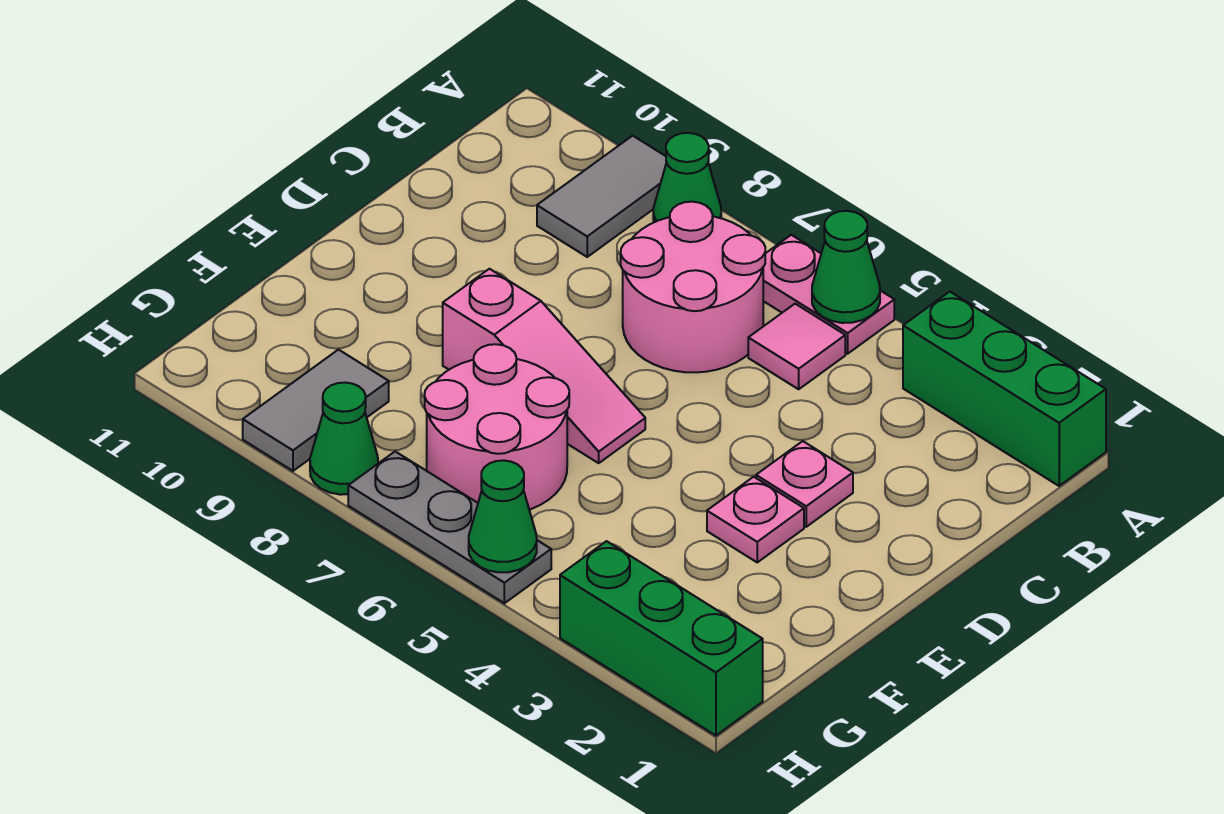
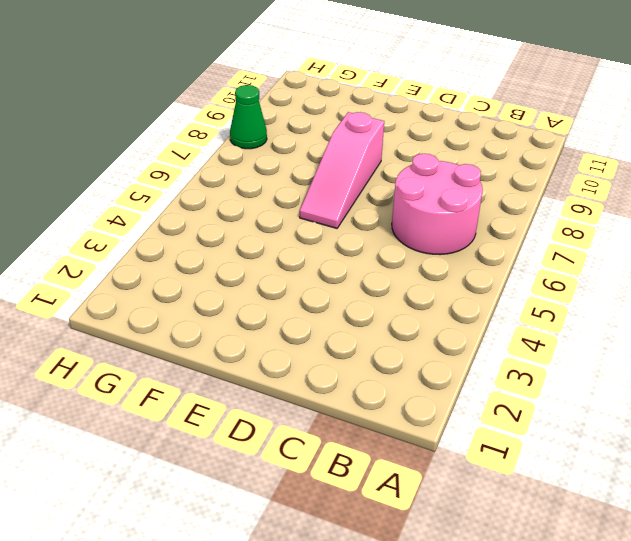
none -> green brick A1:A3 level 1
none -> pink plate A5:A6 level 1
none -> green cone A8 level 1

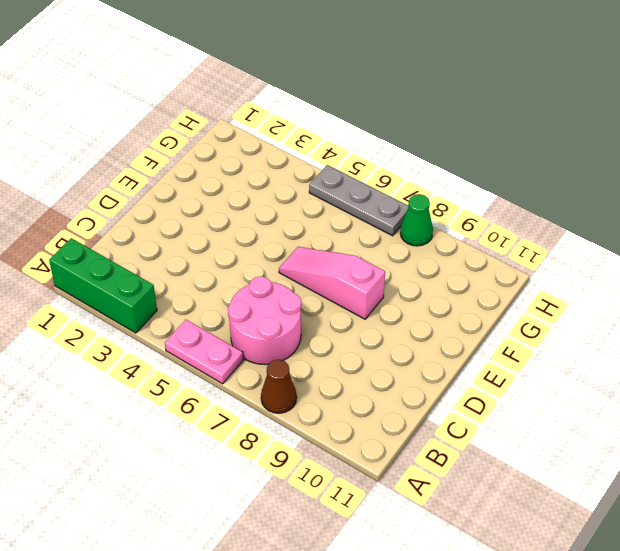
brown cone A8 level 1 -> green cone A8 level 1
none -> grey tile A9:B9 level 1
none -> pink tile B5 level 1
none -> pink plate D3 level 1

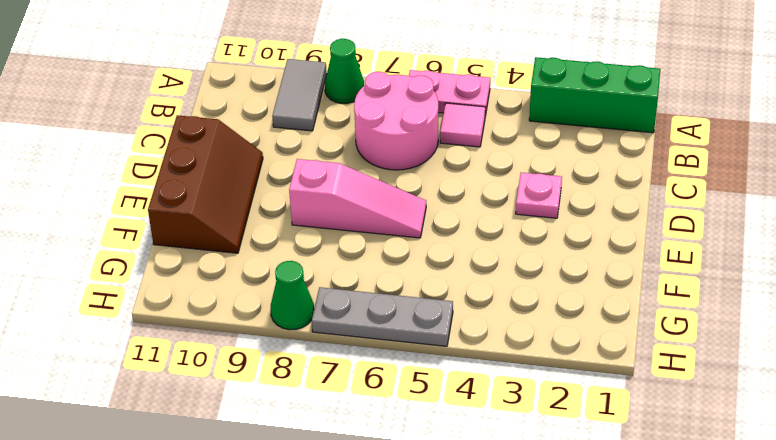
brown slope D10:F11 level 1 top 11 -> none
none -> pink plate E3 level 1
none -> pink round brick F6:G7 level 1
none -> grey tile G9:H9 level 1

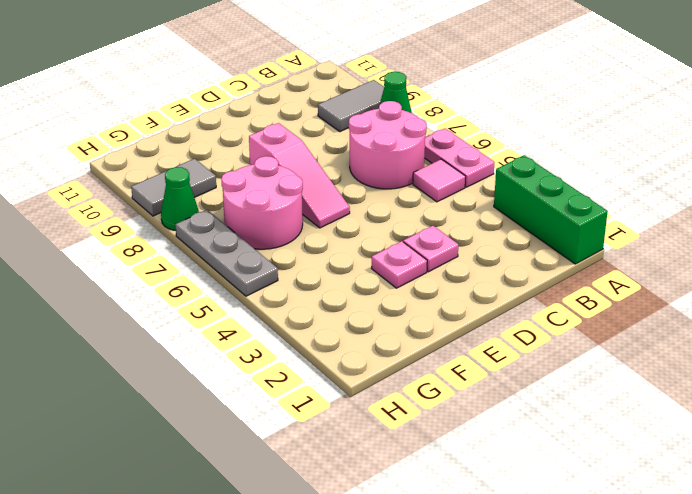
none -> green brick H1:H3 level 1
none -> green cone A5 level 2
none -> green cone H5 level 2

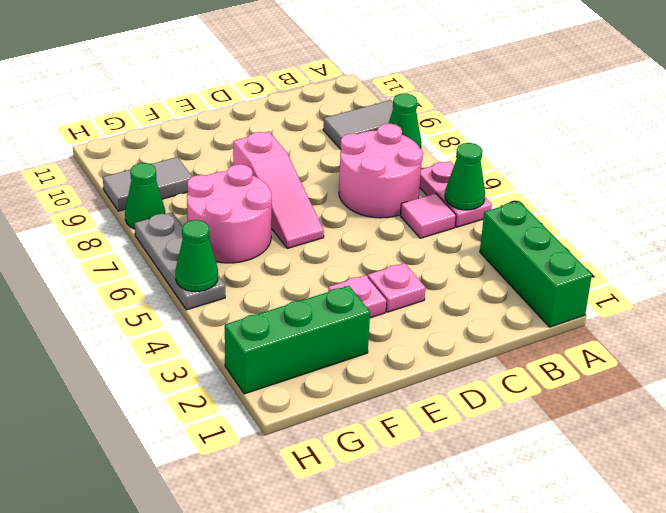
green brick F2:H2 level 1 -> green brick H1:H3 level 1

